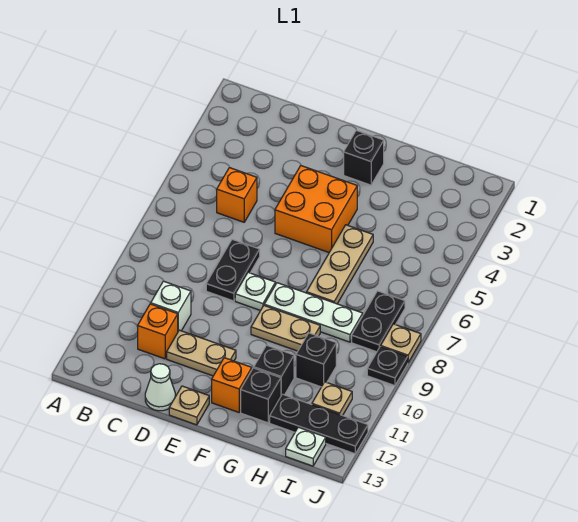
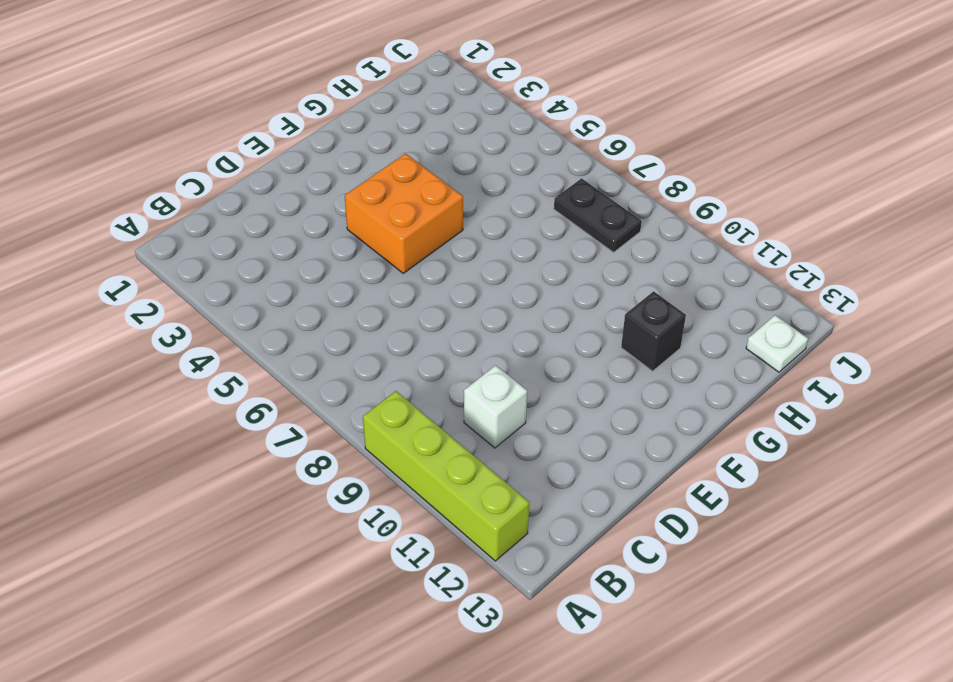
lime brick A9:A12 level 1 -> none
none -> orange brick C5 level 1
none -> orange brick C11 level 1
none -> black plate D7:D8 level 1

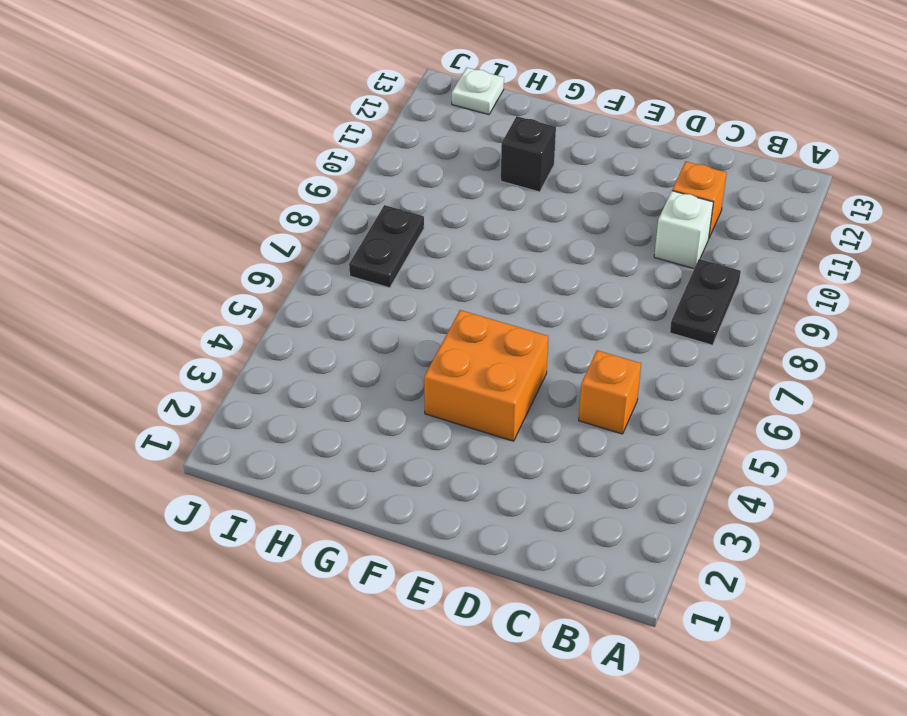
black plate B8:B9 level 1 -> black plate D7:D8 level 1
none -> tan plate D11:E11 level 1
none -> white cone D13 level 1
none -> white plate E8 level 1

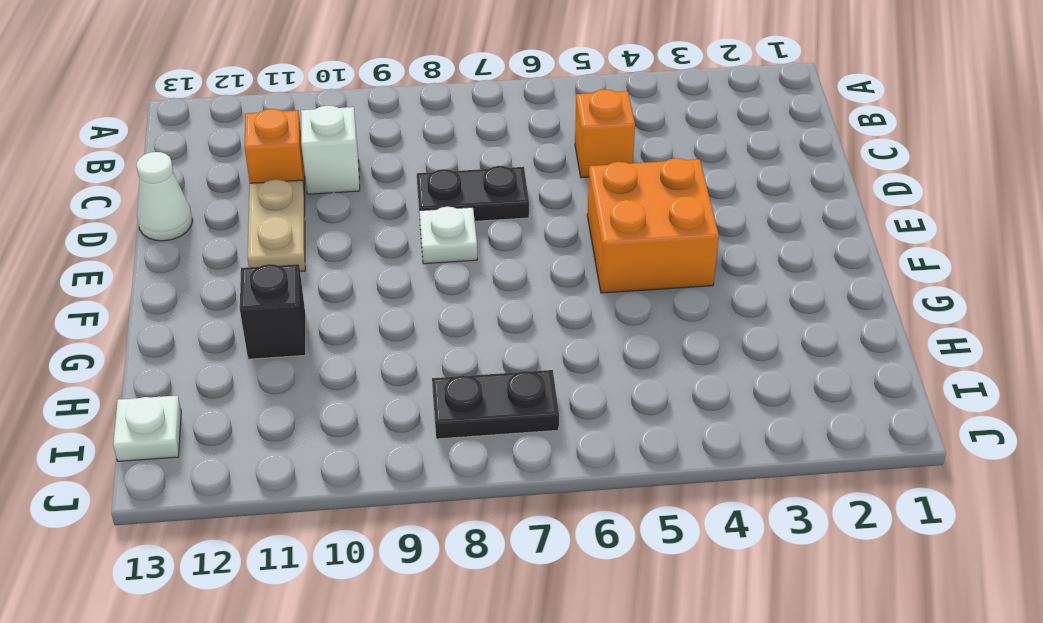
none -> tan plate E13 level 1
none -> black brick F2 level 1
none -> white plate F8:H8 level 1

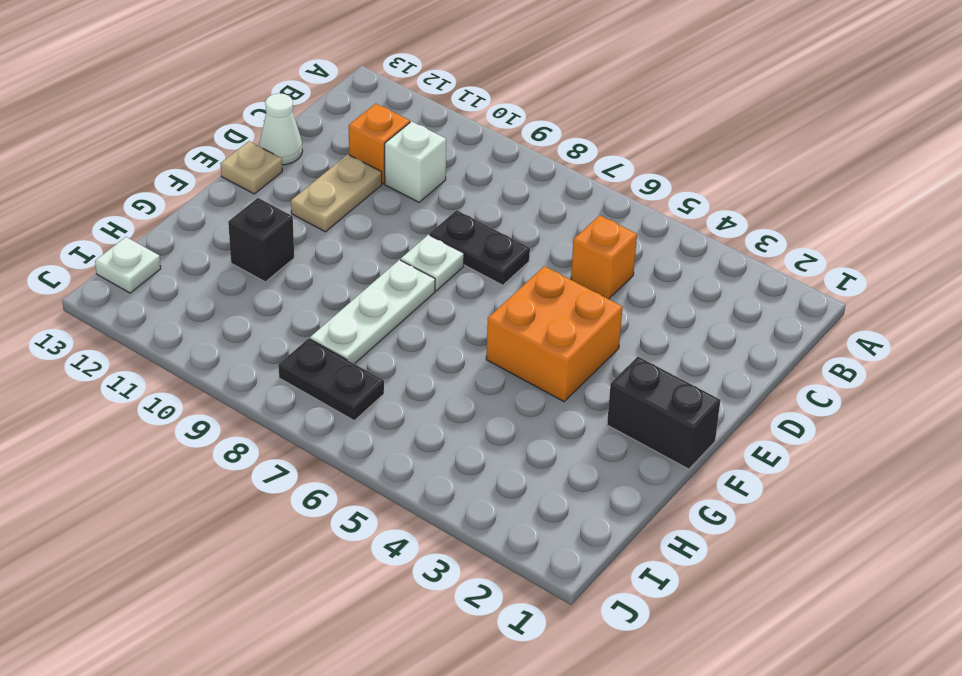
black brick F1:F2 level 1 -> black brick F2 level 1
none -> tan plate F9:G9 level 1
none -> orange brick F12 level 1
none -> tan plate G5:G7 level 1

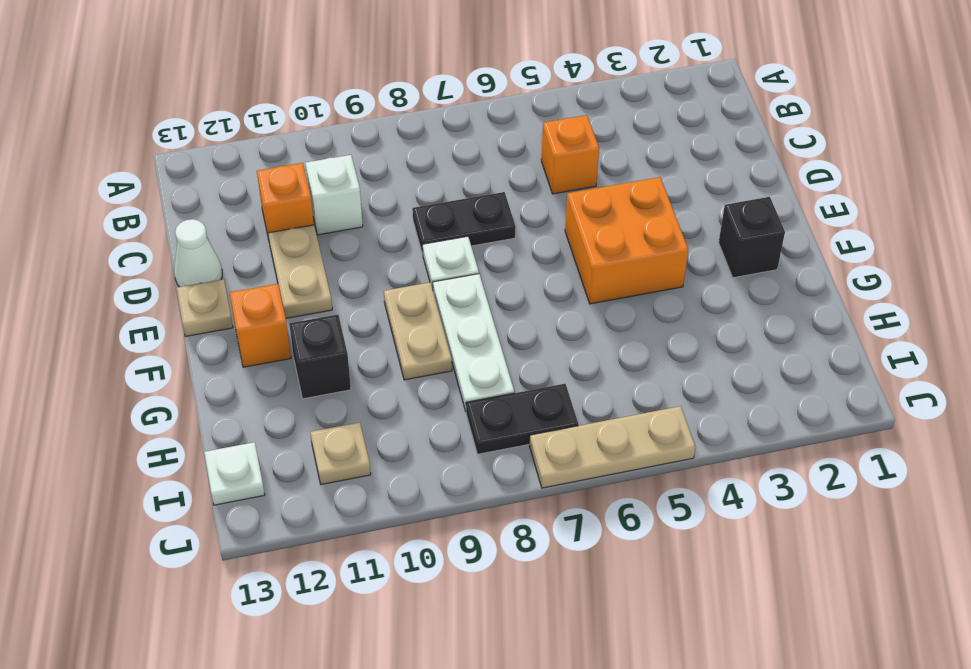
tan plate J5:J7 level 1 -> tan plate G5:G7 level 1
none -> black brick G12 level 1
none -> black brick H10 level 1
none -> black plate H12:J12 level 1

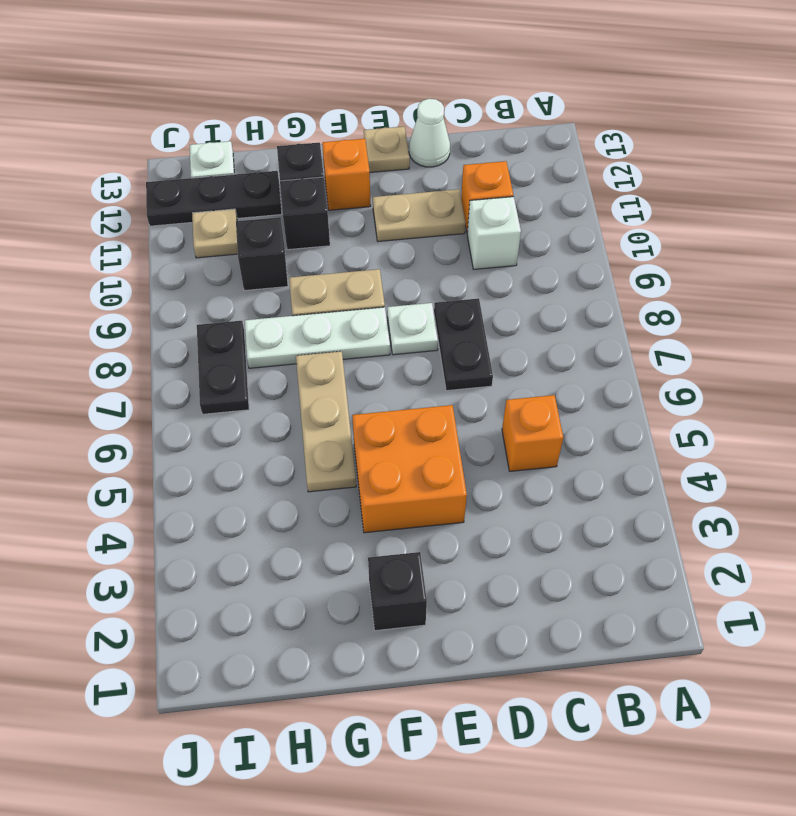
none -> tan plate J8 level 1
none -> black plate J9 level 1

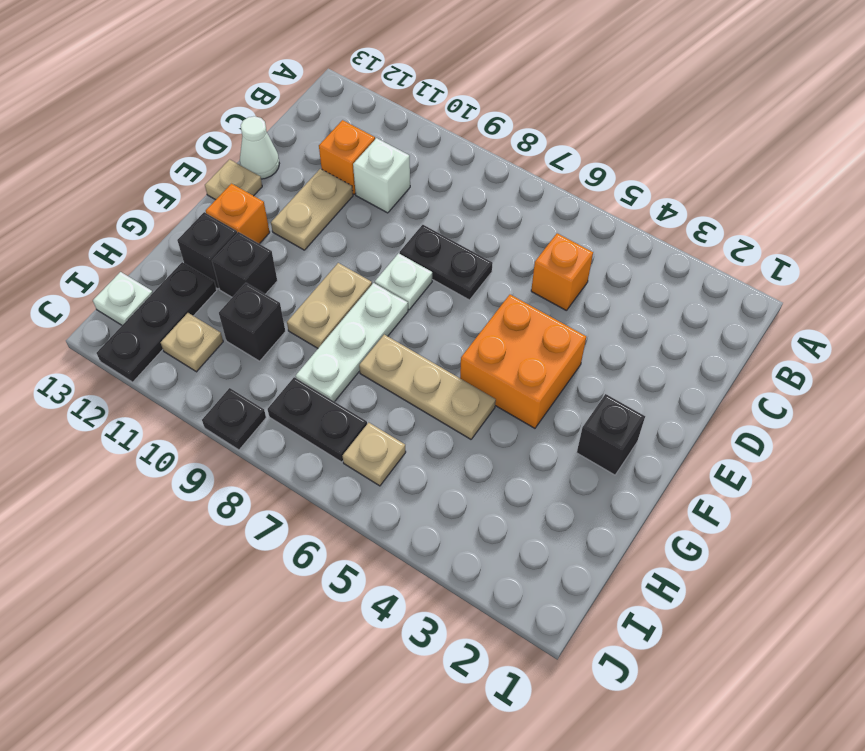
tan plate I6 level 1 -> tan plate J8 level 1

